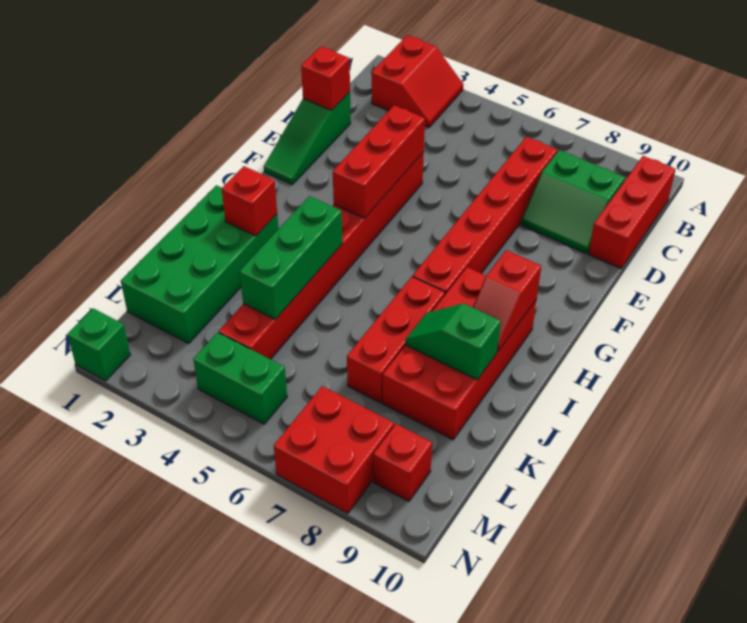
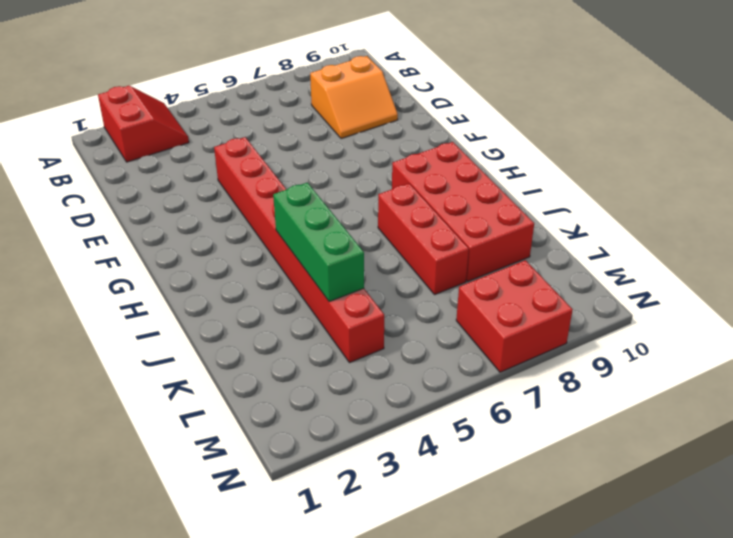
orange slope C8:D9 level 1 top C -> green slope C8:D9 level 1 top C
none -> red brick B10:D10 level 1
none -> red brick C7:H7 level 1
none -> green slope D1:F1 level 1 top D

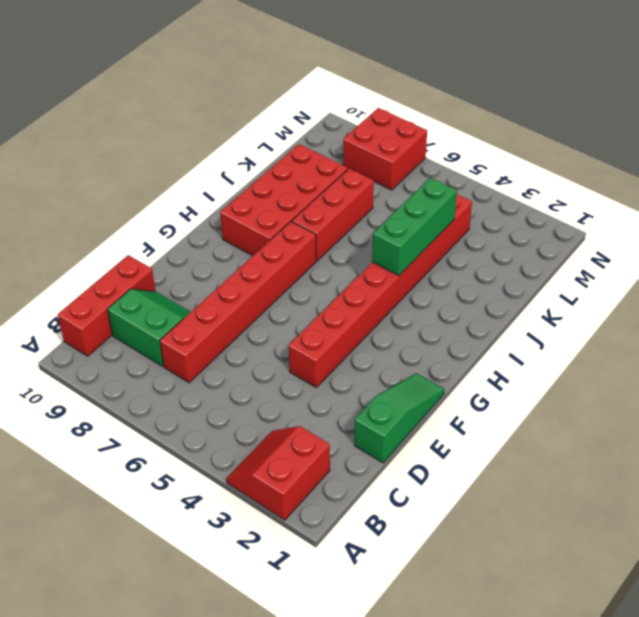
none -> green brick I1:L2 level 1
none -> green brick M4:M5 level 1
none -> red brick M9 level 1

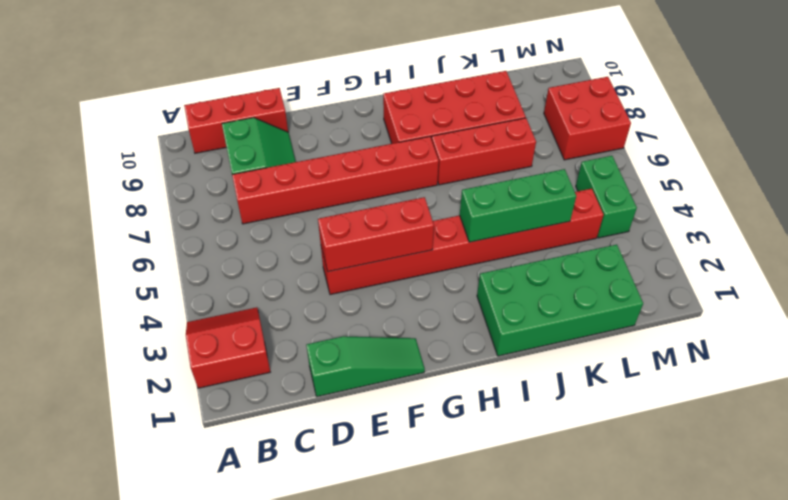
none -> red brick M9 level 1
none -> green brick N1 level 1
none -> red brick D1 level 2

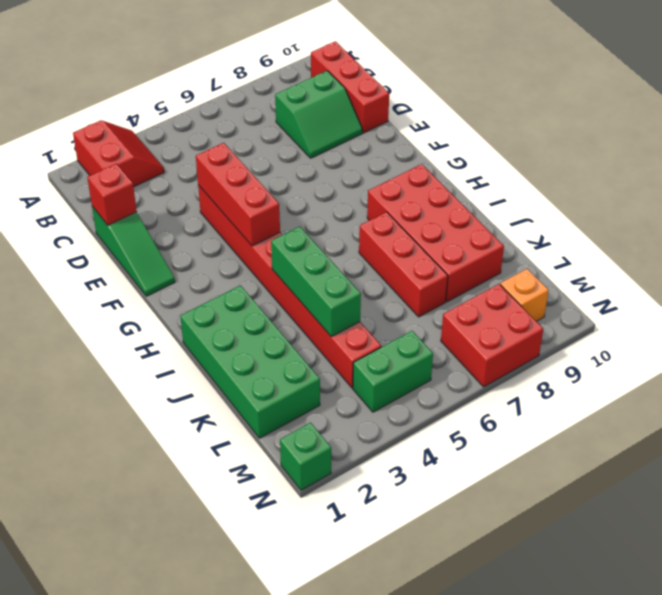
orange brick M9 level 1 -> red brick M9 level 1
none -> red brick C7:H7 level 1
none -> red slope H9:I9 level 2 top H
none -> red brick I2 level 2

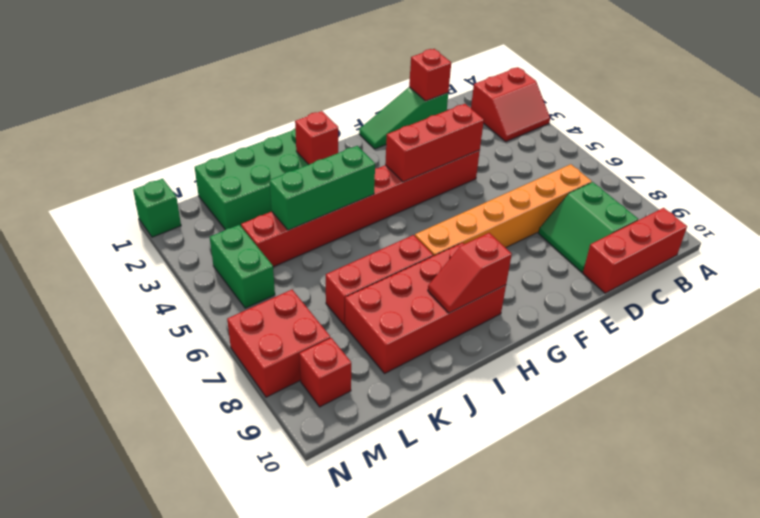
orange brick C7:H7 level 1 -> red brick C7:H7 level 1
none -> green slope J8:J9 level 2 top 9

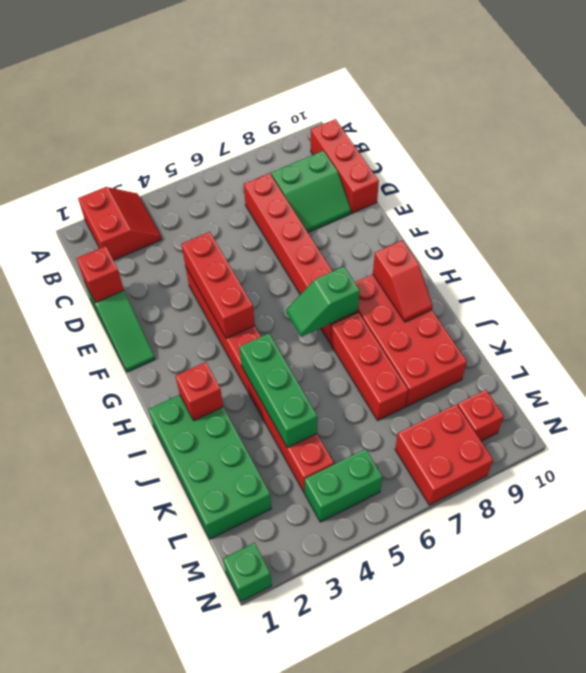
green slope H6:H7 level 2 top 7 -> green slope J8:J9 level 2 top 9

